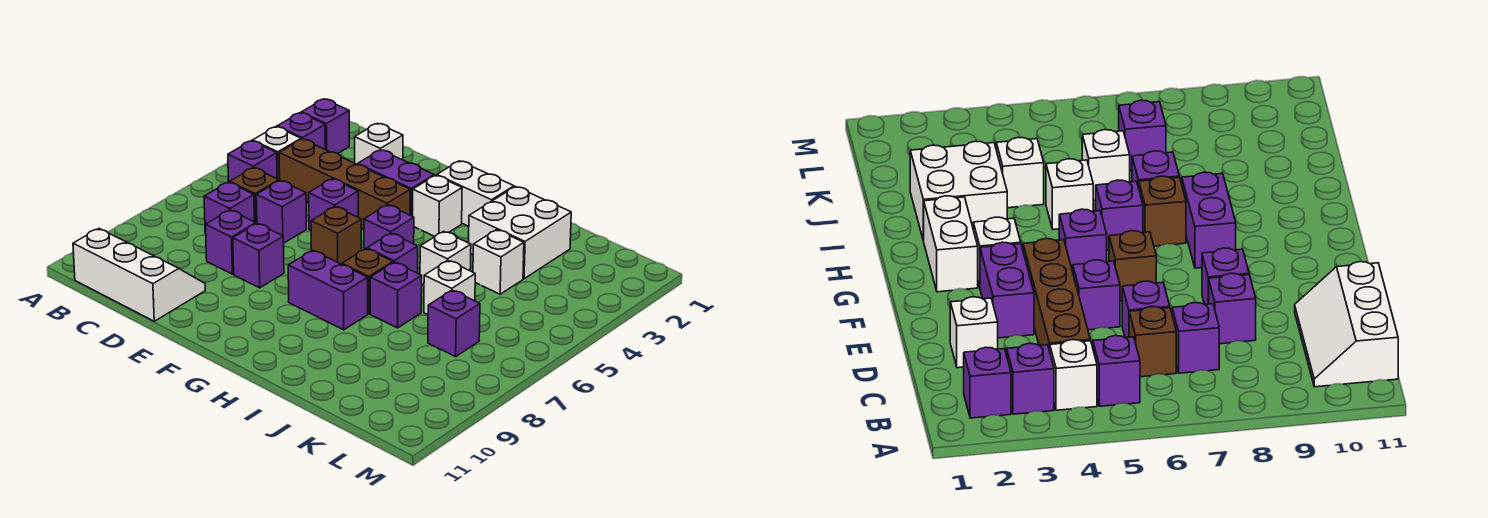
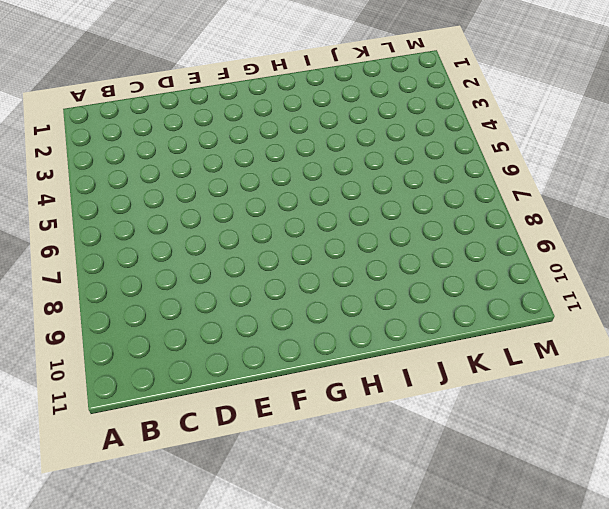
none -> purple brick B2 level 1
none -> purple brick B3 level 1
none -> white brick B4 level 1

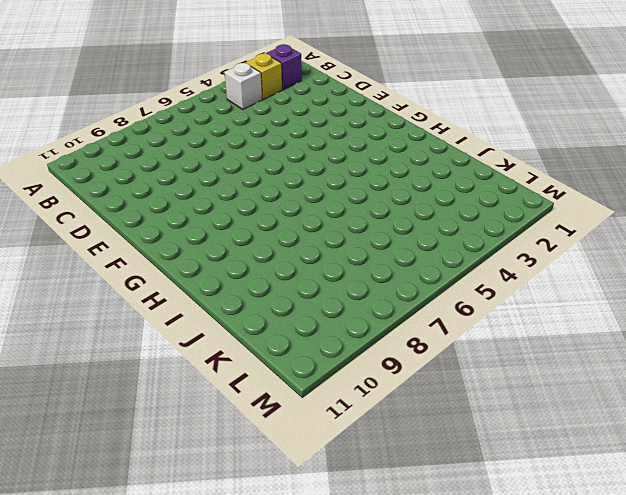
yellow brick B3 level 1 -> purple brick B3 level 1
none -> purple brick B5 level 1
none -> white slope B10:D11 level 1 top 11
none -> brown brick C4:F4 level 1

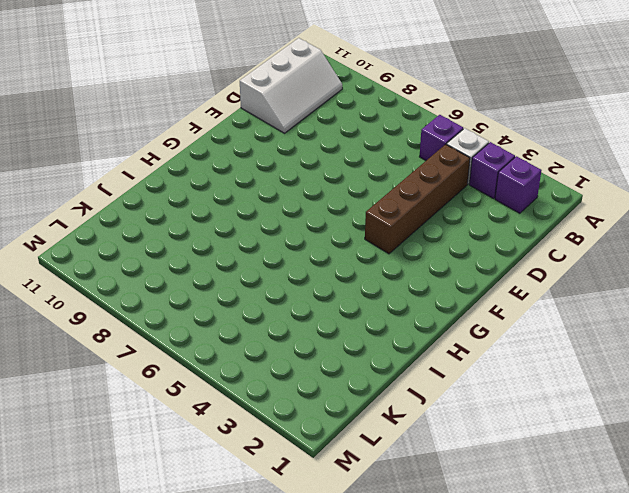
none -> brown brick C6 level 1
none -> purple brick C7 level 1
none -> white brick D2 level 1

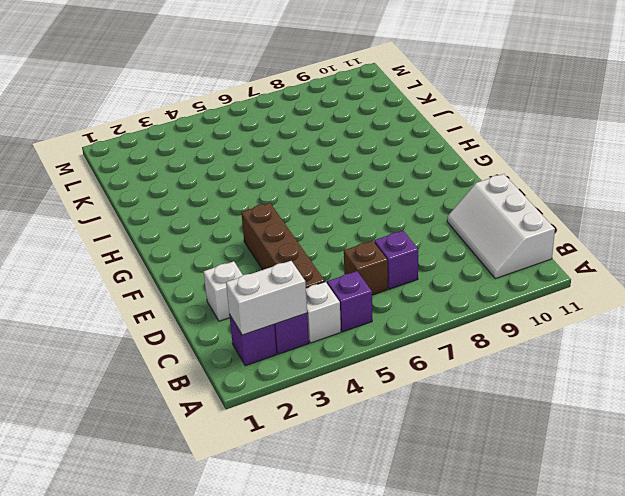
white brick B2:B3 level 2 -> white brick G2:H2 level 1
none -> purple brick D6 level 1
none -> purple brick D8 level 1
none -> purple brick E3:F3 level 1

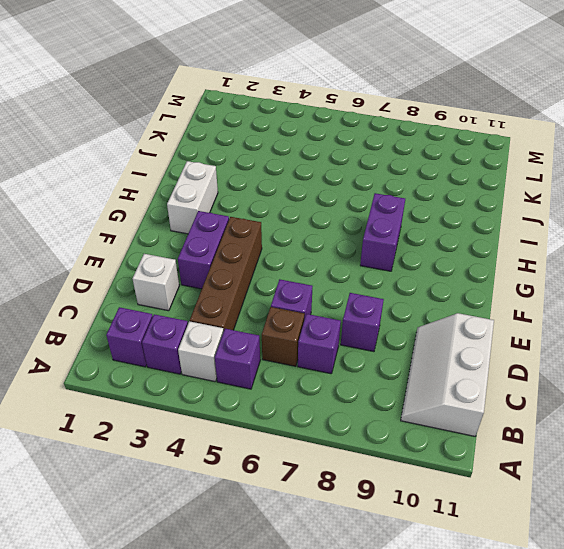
none -> purple brick E5 level 1
none -> purple brick E8 level 1
none -> brown brick F6 level 1

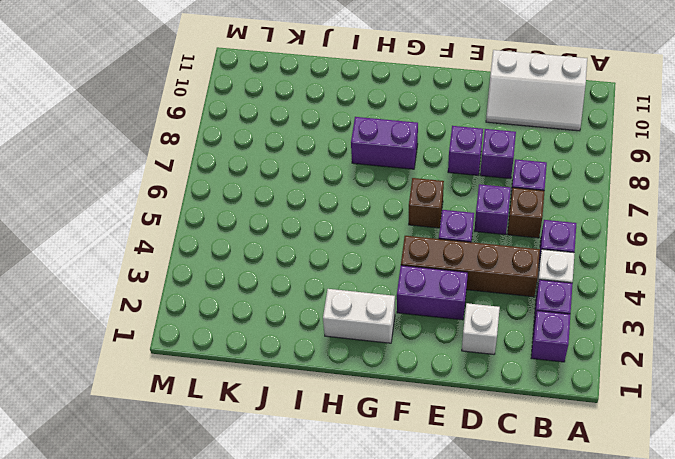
none -> white brick G3 level 1
none -> purple brick G5 level 1
none -> purple brick H6 level 1

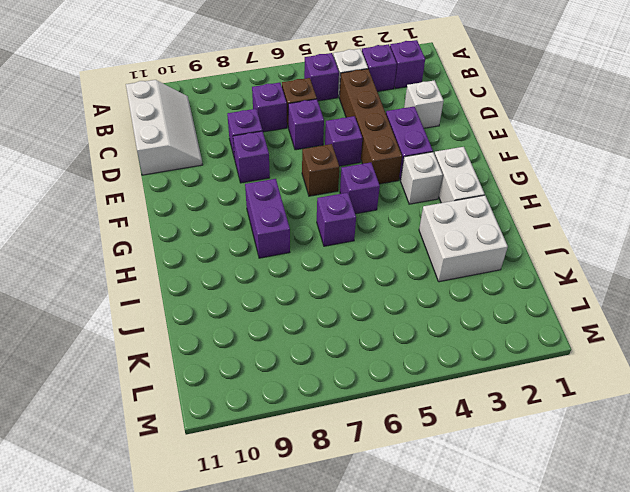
none -> brown brick H7 level 1
none -> white brick I5 level 1
none -> purple brick I7 level 1

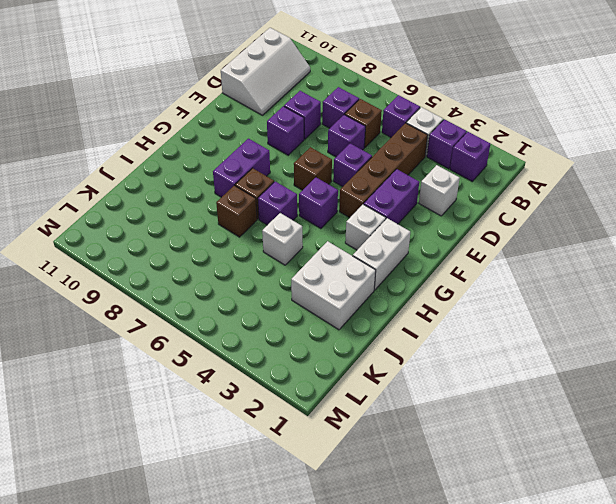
brown brick I7 level 1 -> purple brick I7 level 1
none -> white brick J4 level 1
none -> white brick J6 level 1
none -> purple brick K7 level 1

